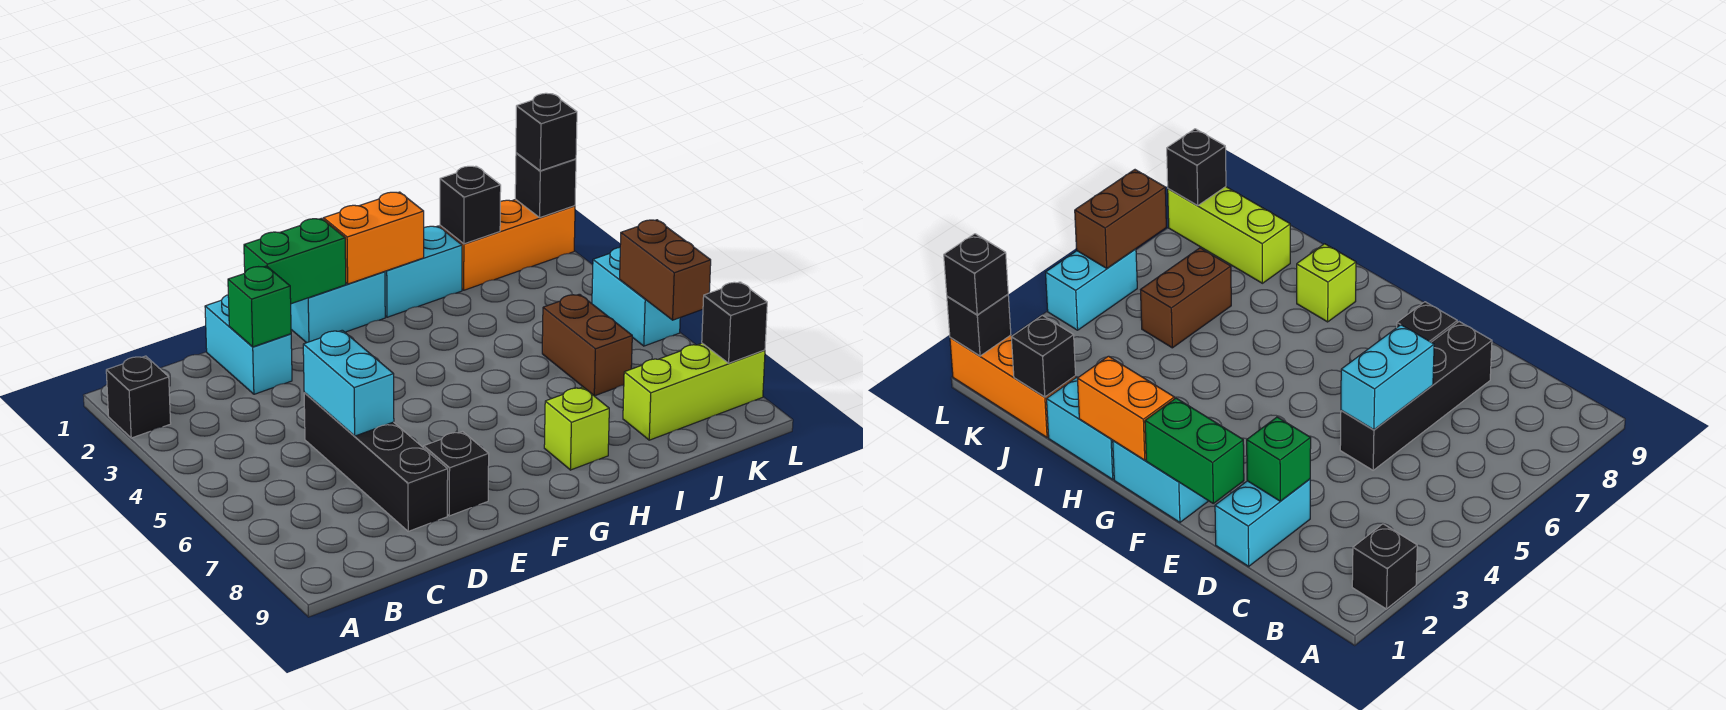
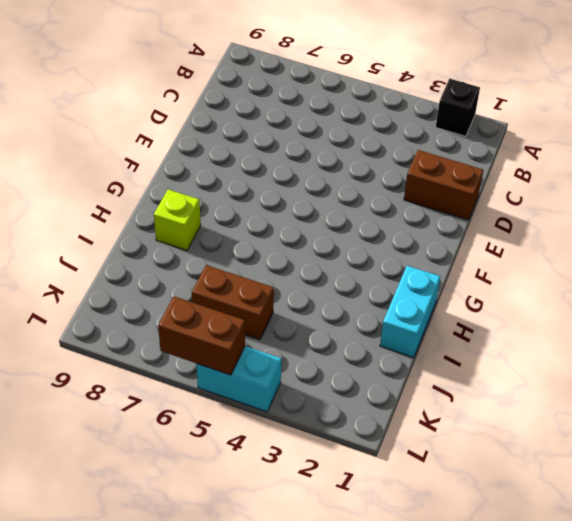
brown brick D1:D2 level 1 -> cyan brick D1:D2 level 1
none -> black brick D5:D8 level 1
none -> black brick E8 level 1
none -> cyan brick F1:G1 level 1

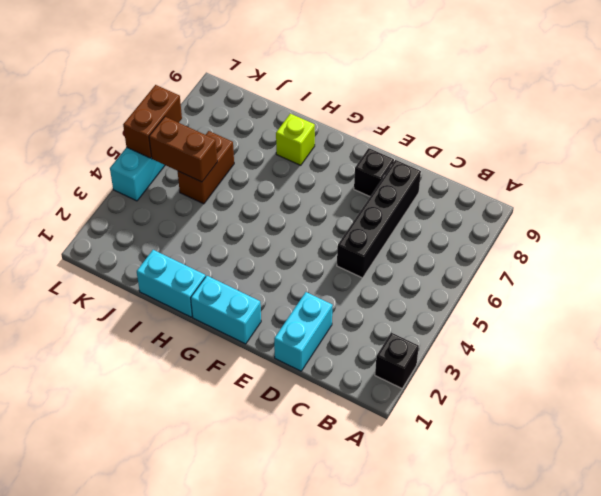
brown brick J5:K5 level 2 -> none
none -> orange brick J1:L1 level 1
none -> lime brick J8:L8 level 1
none -> green brick D2 level 2

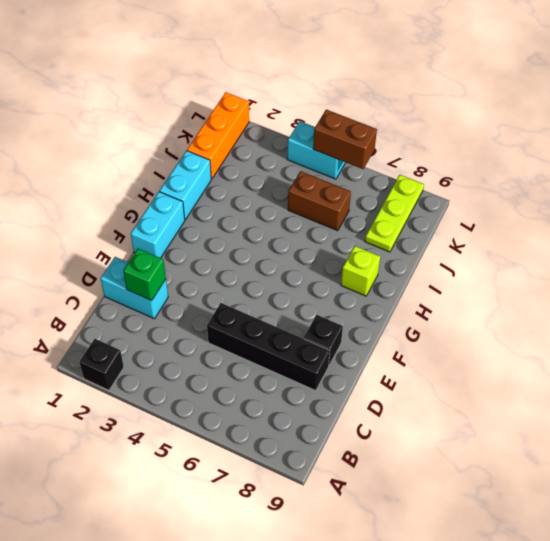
lime plate J8:L8 level 1 -> lime brick J8:L8 level 1
none -> cyan brick D5:D6 level 2
none -> green brick E1:F1 level 2
none -> orange brick G1:H1 level 2

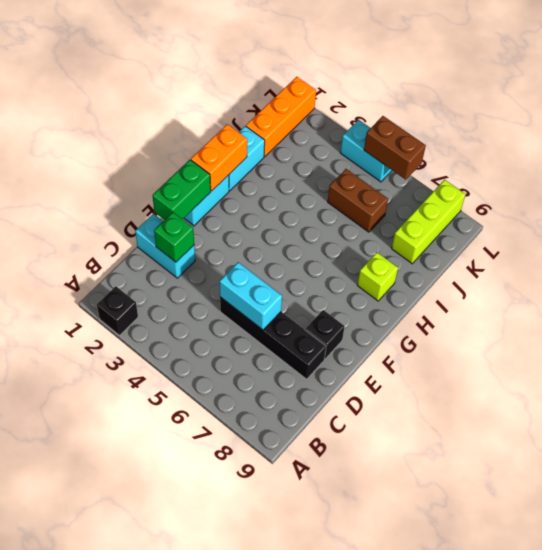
none -> black brick J1 level 2
none -> black brick L1 level 2
none -> black brick L8 level 2

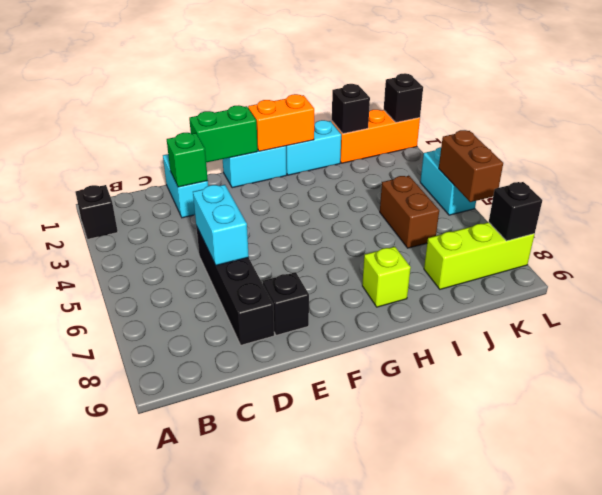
none -> black brick L1 level 3

